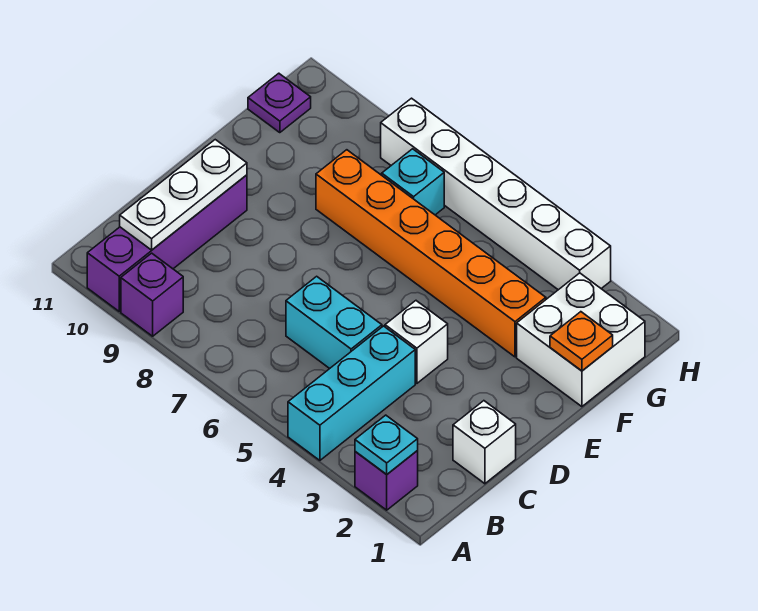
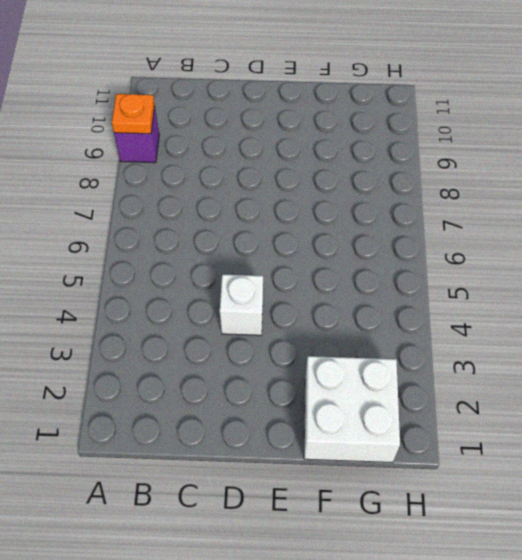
orange plate A9 level 2 -> orange plate F1 level 2
none -> purple brick A2 level 1
none -> cyan brick A4:C4 level 1
none -> purple brick A10:D10 level 1

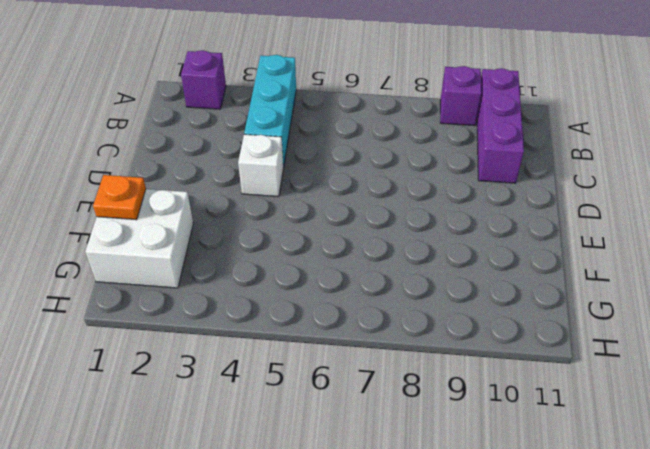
purple brick A10:C10 level 1 -> purple brick A10:D10 level 1
none -> white brick C1 level 1
none -> cyan brick C5:C6 level 1
none -> orange brick F3:F8 level 1

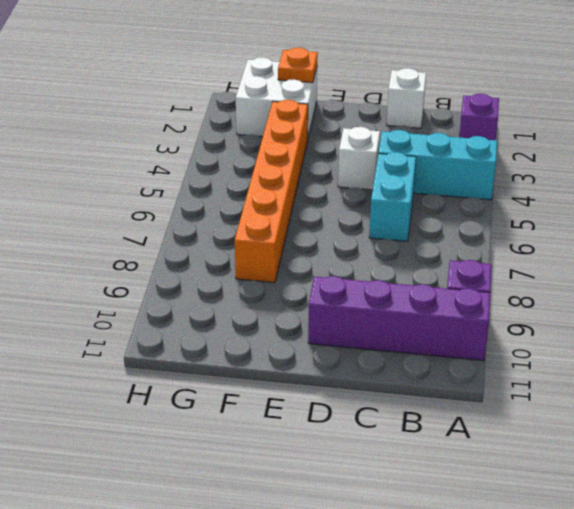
none -> cyan brick G7 level 1
none -> purple plate G11 level 1
none -> white brick H3:H8 level 1

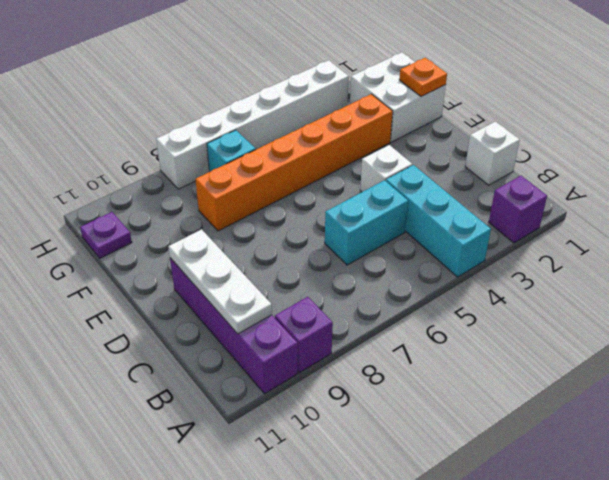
none -> cyan plate A2 level 2

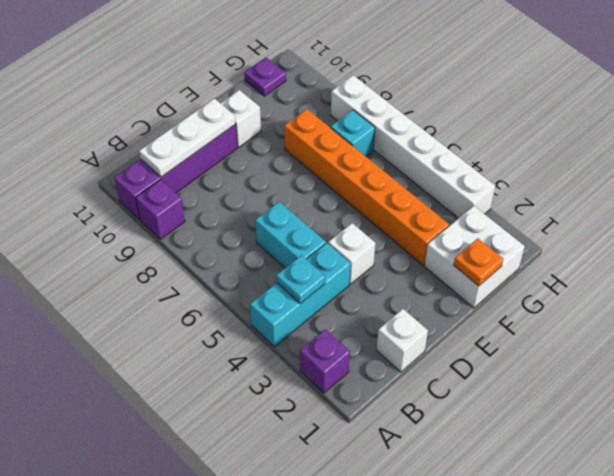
cyan plate B4 level 2 -> cyan plate A2 level 2
white brick E10 level 1 -> none

